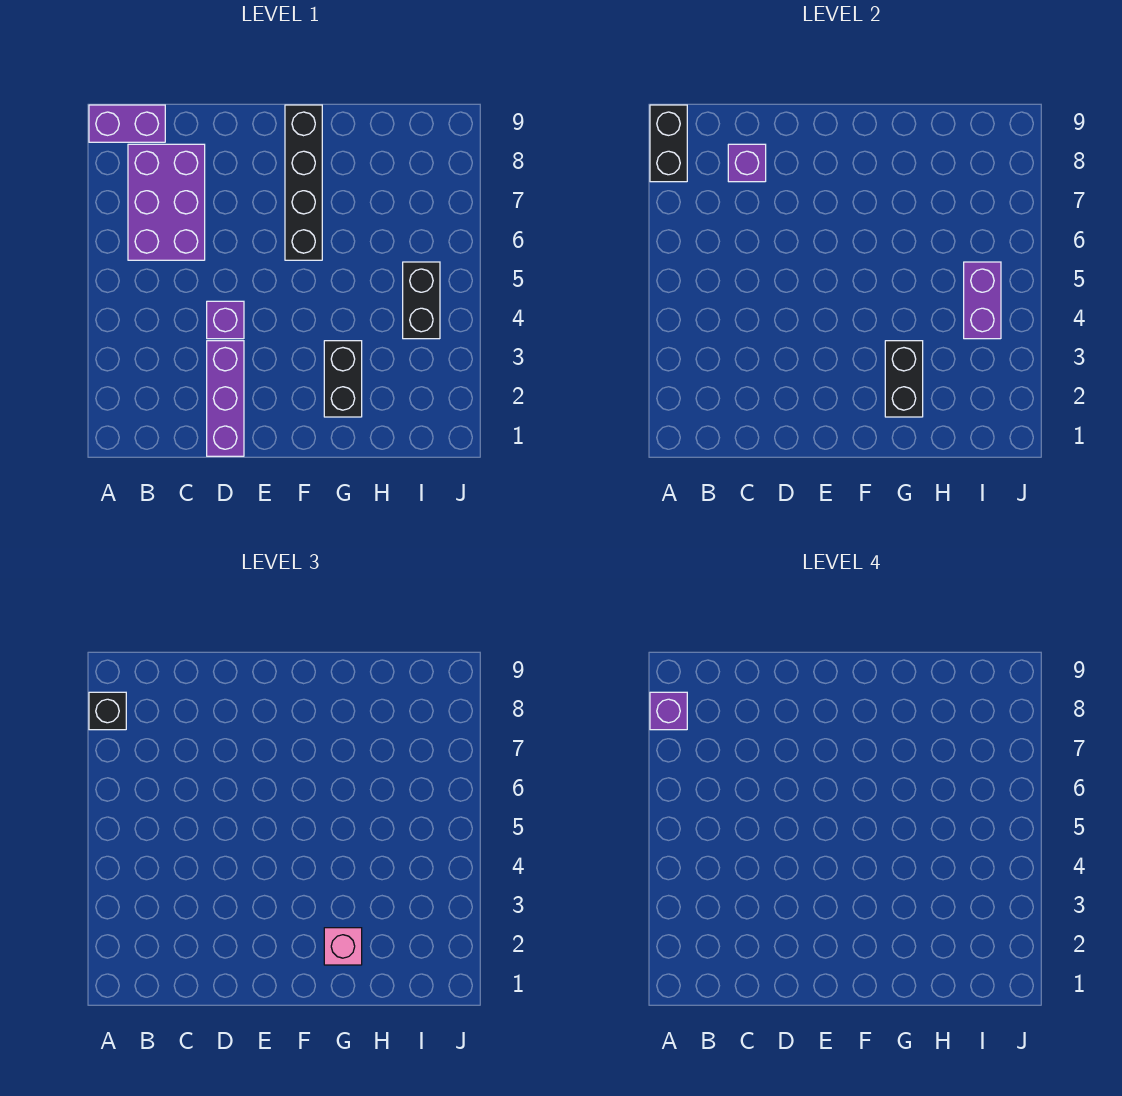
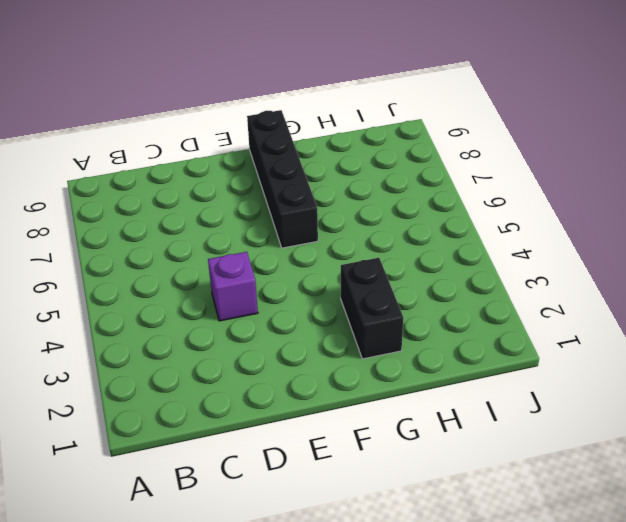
none -> purple brick A9:B9 level 1
none -> purple brick B6:C8 level 1
none -> purple brick D1:D3 level 1

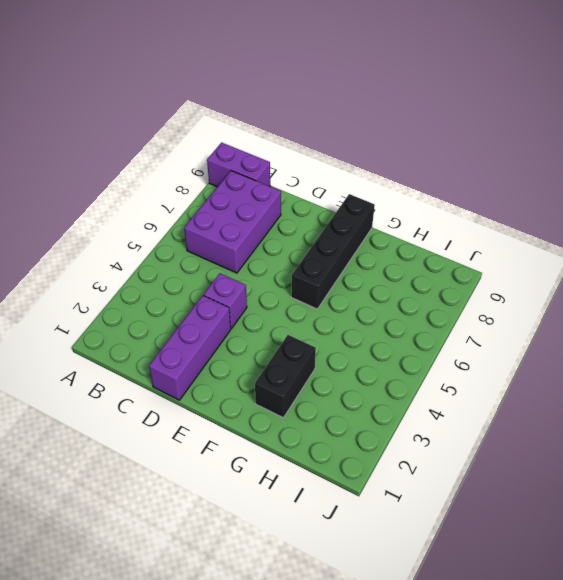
none -> black brick I4:I5 level 1
none -> black brick A8:A9 level 2
none -> purple brick C8 level 2

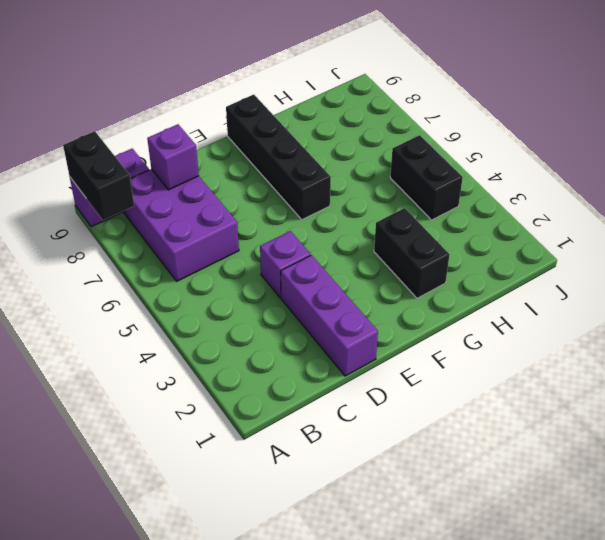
none -> black brick G2:G3 level 2
none -> purple brick I4:I5 level 2
none -> black brick A8 level 3

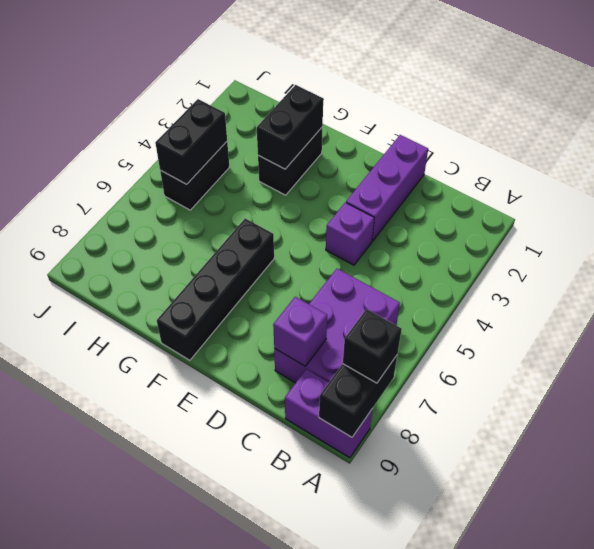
black brick I4:I5 level 2 -> purple brick I4:I5 level 2
none -> pink brick G2 level 3
none -> purple brick A8 level 4

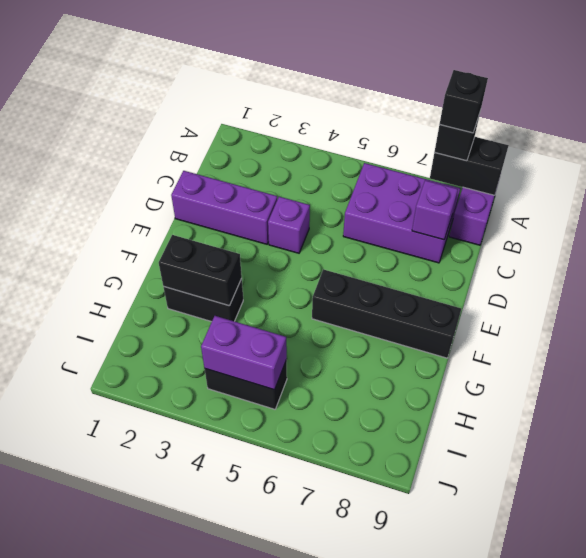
black brick A8 level 4 -> purple brick A8 level 4
none -> pink brick G2 level 3

